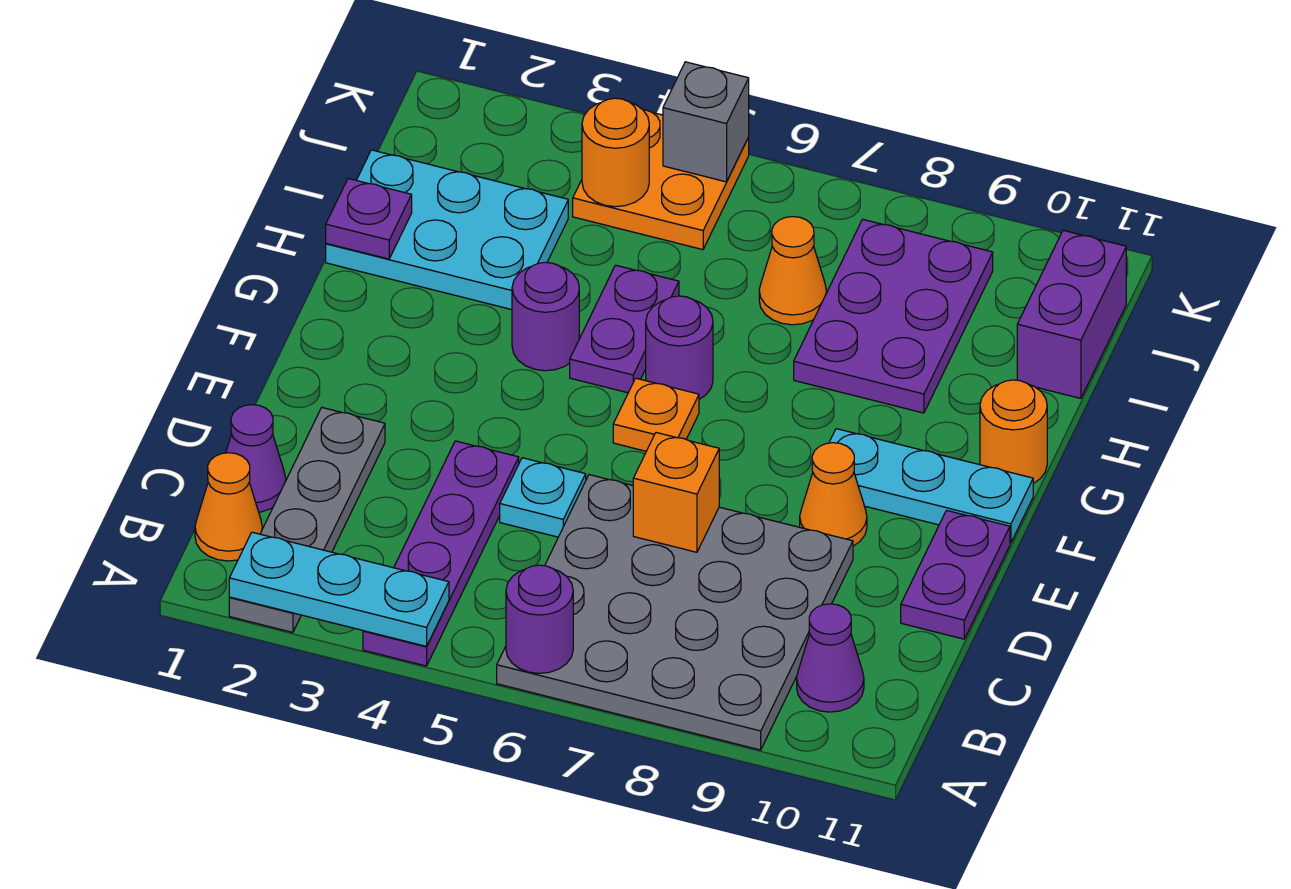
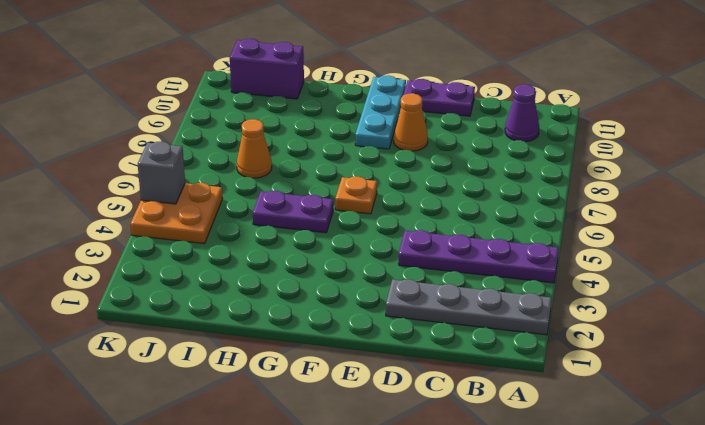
none -> grey plate A6:D9 level 1
none -> orange cone B1 level 1
none -> purple cone C1 level 1

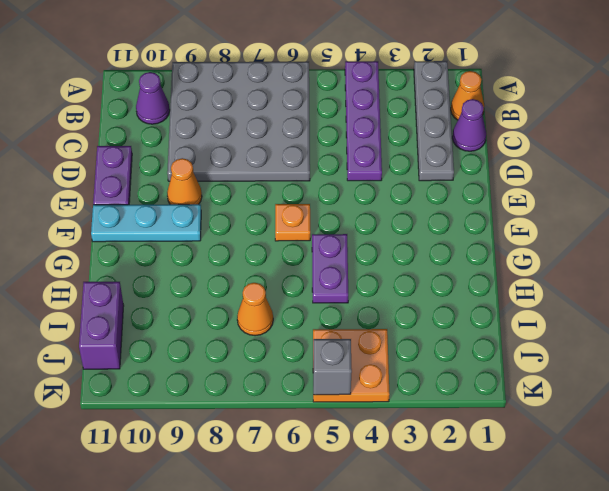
none -> cyan plate D5 level 1
none -> purple round brick G4 level 1
none -> purple round brick G6 level 1

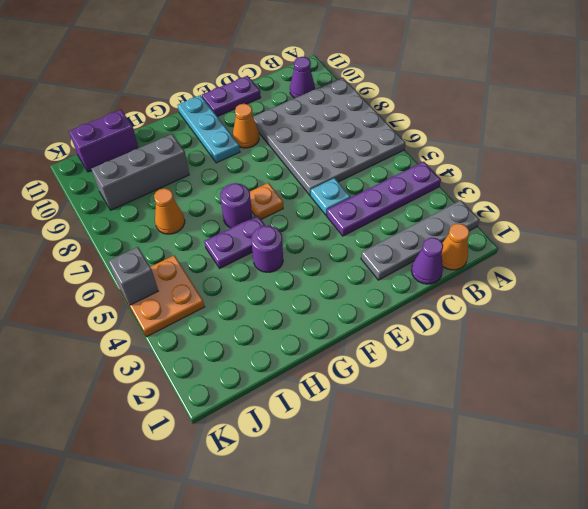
grey brick H9:J9 level 1 -> purple plate H8:J9 level 1
none -> orange round brick G11 level 1
none -> cyan plate H1:I3 level 1
none -> cyan plate A2:A4 level 2

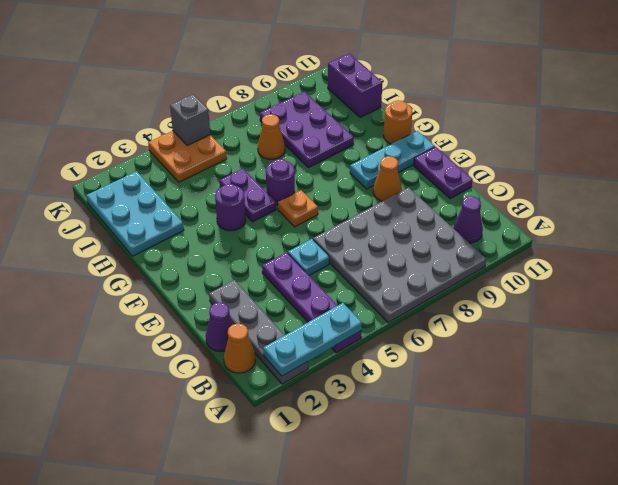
cyan plate H1:J2 level 1 -> cyan plate H1:I3 level 1
none -> purple round brick A6 level 2
none -> orange brick D7 level 2
none -> purple plate H1 level 2

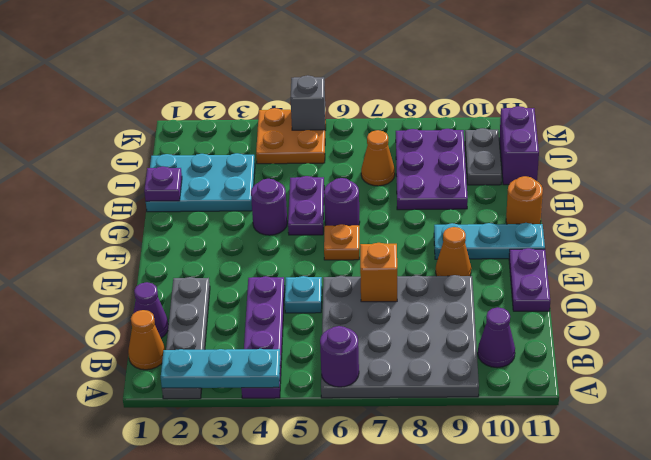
grey plate I10:J10 level 1 -> none
none -> orange round brick J4 level 2

